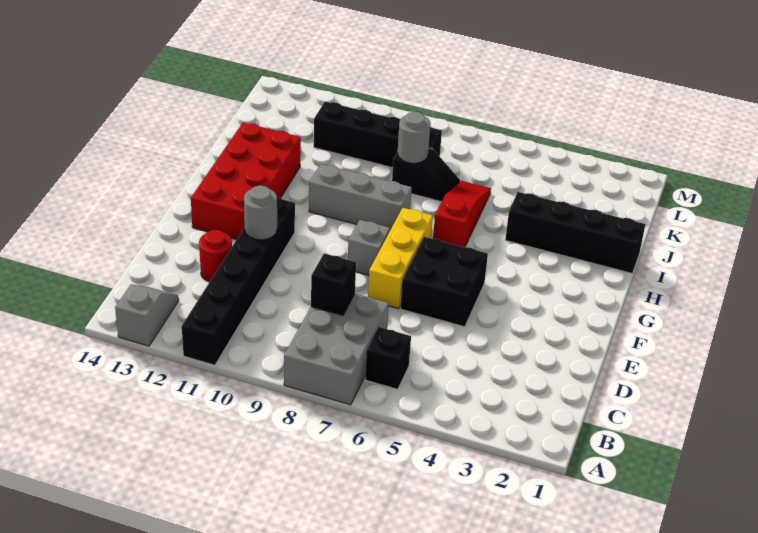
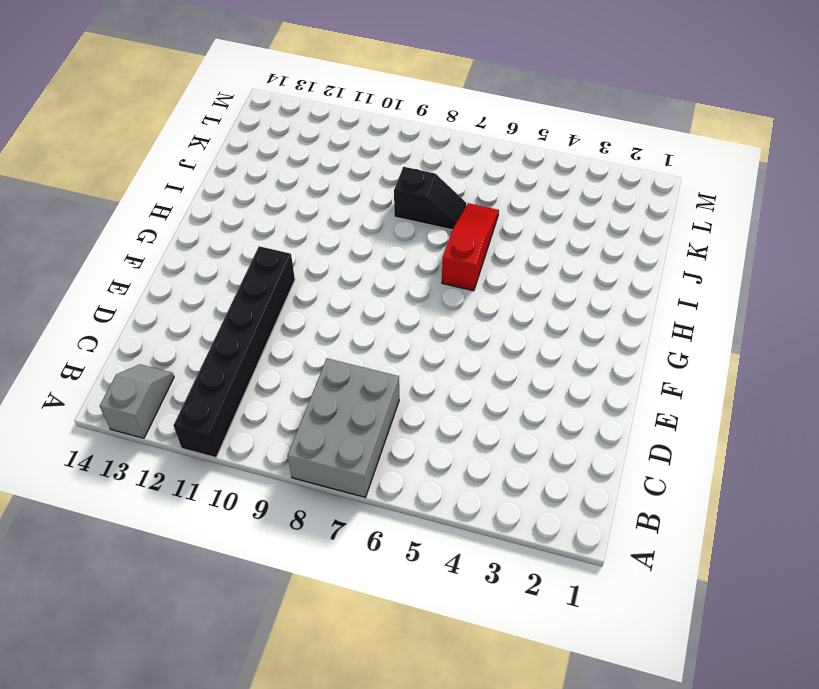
none -> black brick B6 level 1
none -> red round brick D12 level 1
none -> black brick E5:F6 level 1

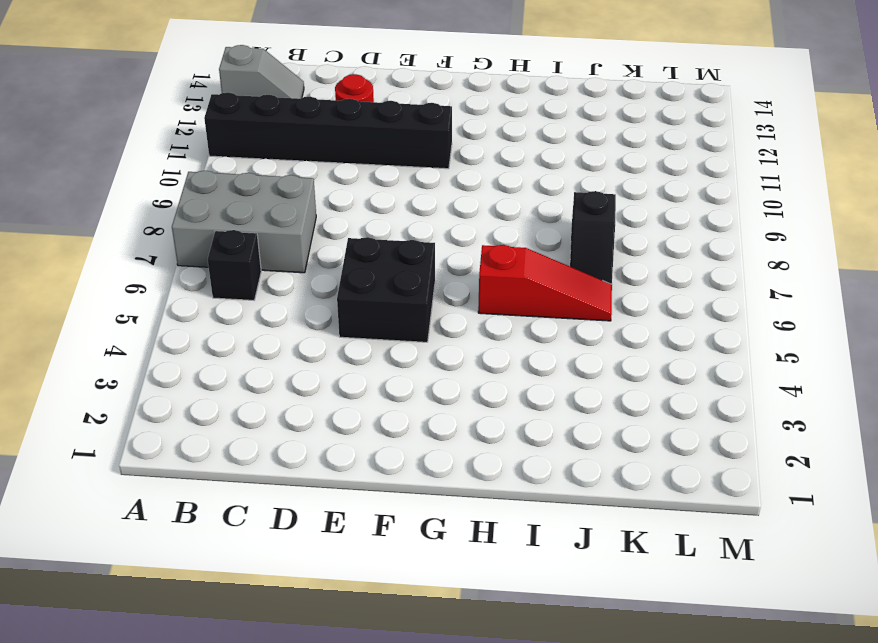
none -> yellow brick E7:G7 level 1
none -> grey brick F8 level 1
none -> red brick F12:I13 level 1

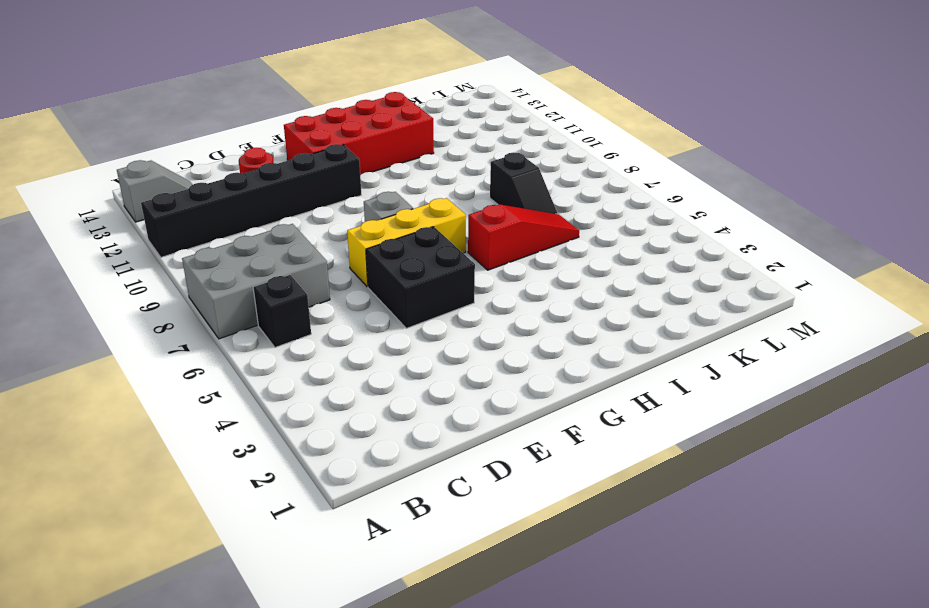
none -> grey brick H8:H10 level 1
none -> black brick I1:I4 level 1
none -> black brick K8:K11 level 1

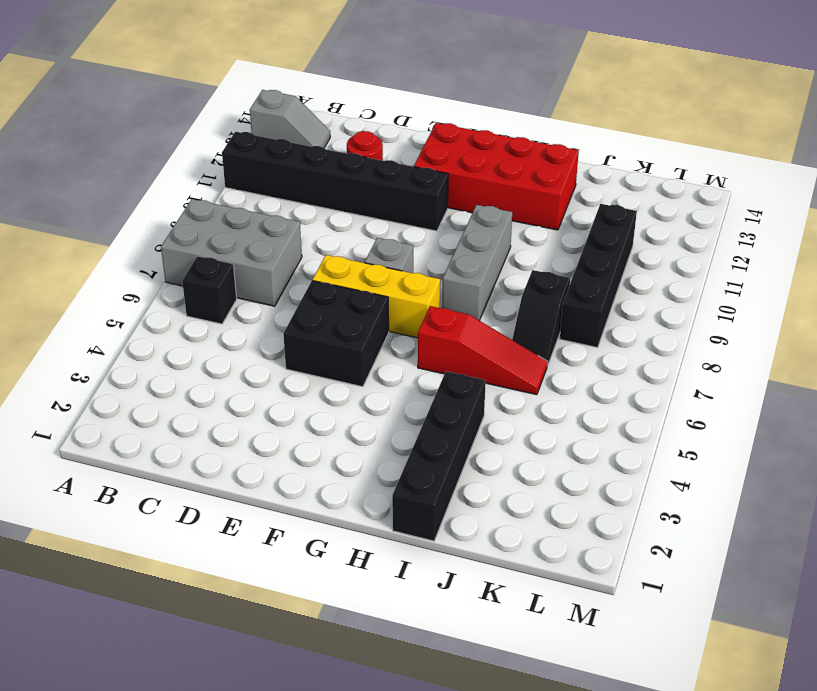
none -> black brick C8 level 2
none -> grey round brick E11 level 2
none -> grey round brick J8 level 2

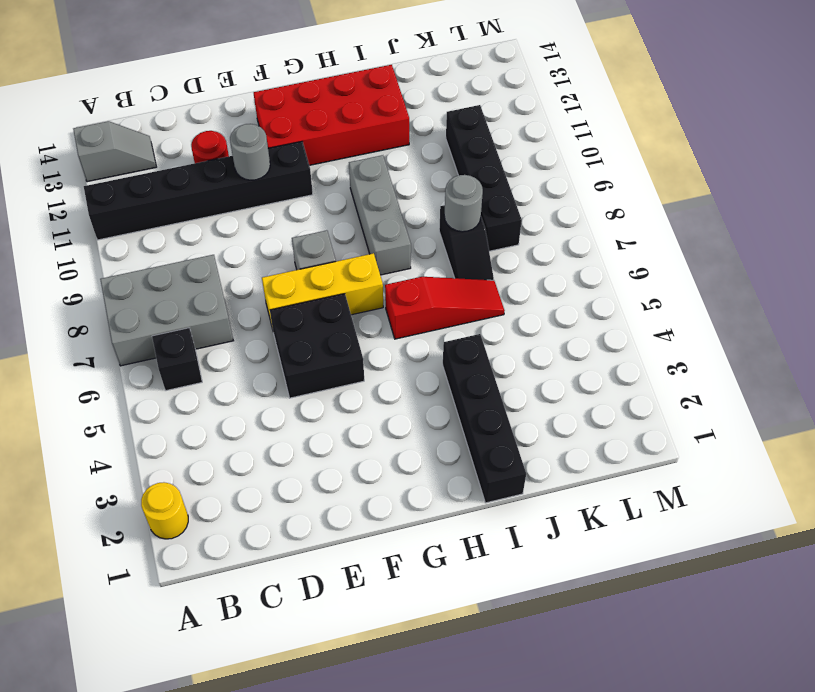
yellow round brick A2 level 1 -> none
none -> black brick C8 level 2

